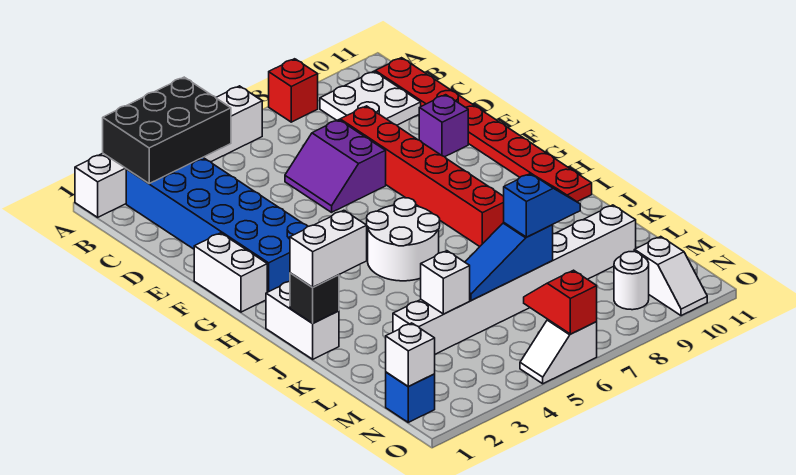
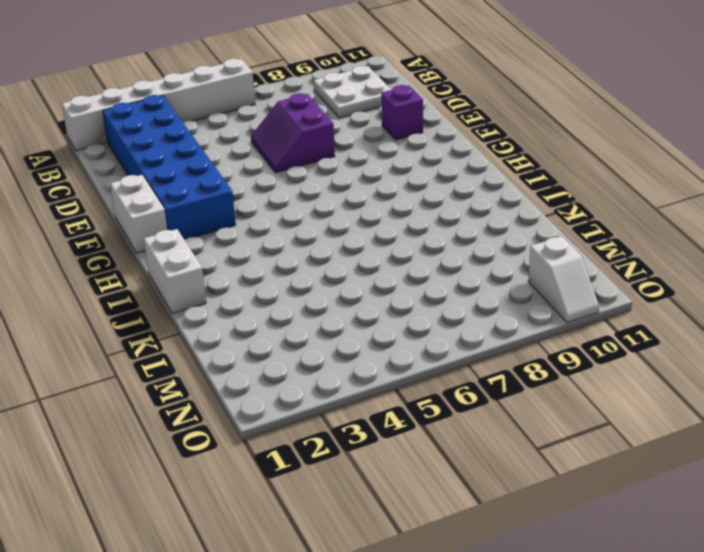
none -> red brick A8 level 1
none -> red plate B11:I11 level 1
none -> red brick D8:I8 level 1

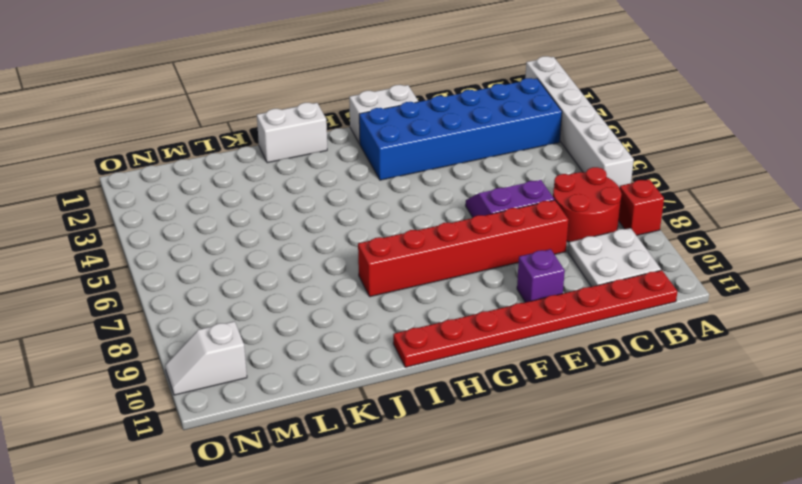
red round brick B7:C8 level 1 -> none
none -> white round brick H5:I6 level 1
none -> white brick L3:L10 level 1
none -> blue brick N1 level 1

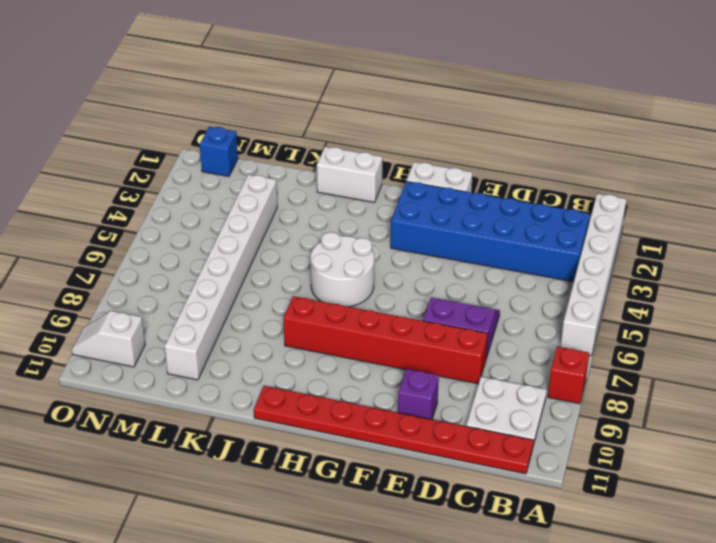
none -> white round brick N9 level 1
none -> white slope O5:O6 level 1 top 6
none -> black brick A2:B4 level 2

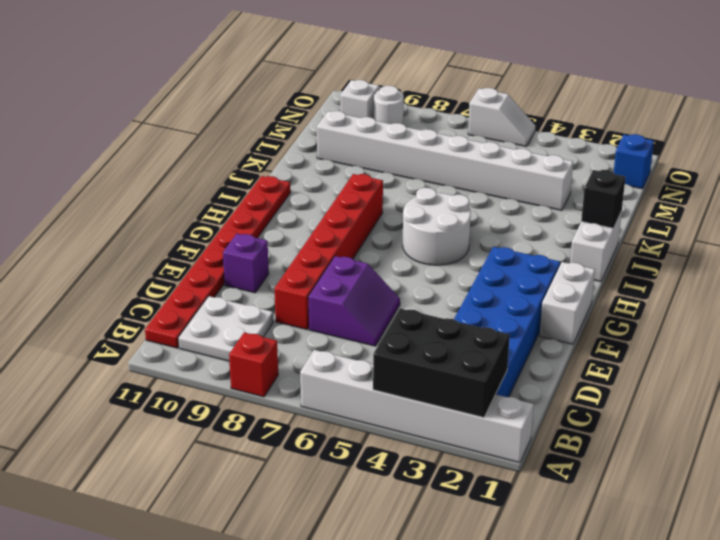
none -> white brick L4 level 2
none -> blue slope L5:L7 level 2 top 7
none -> white brick N1 level 2

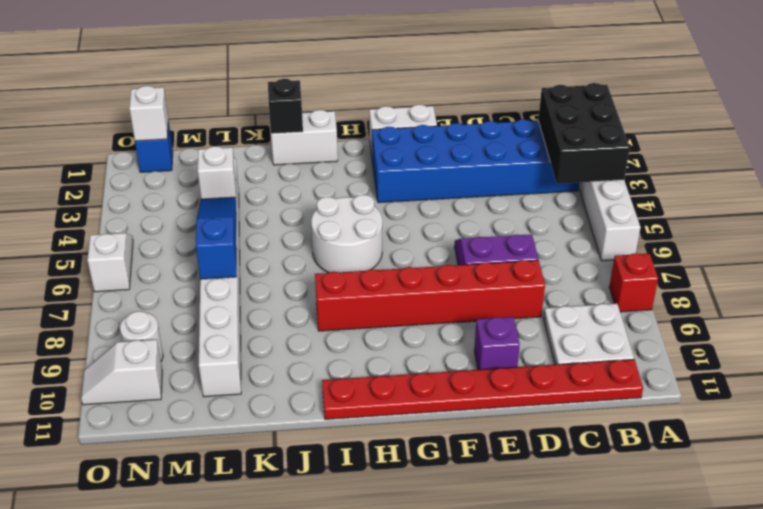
none -> red slope N6:O6 level 2 top O
none -> white brick J1:J2 level 3
none -> blue slope L7:L8 level 3 top 7

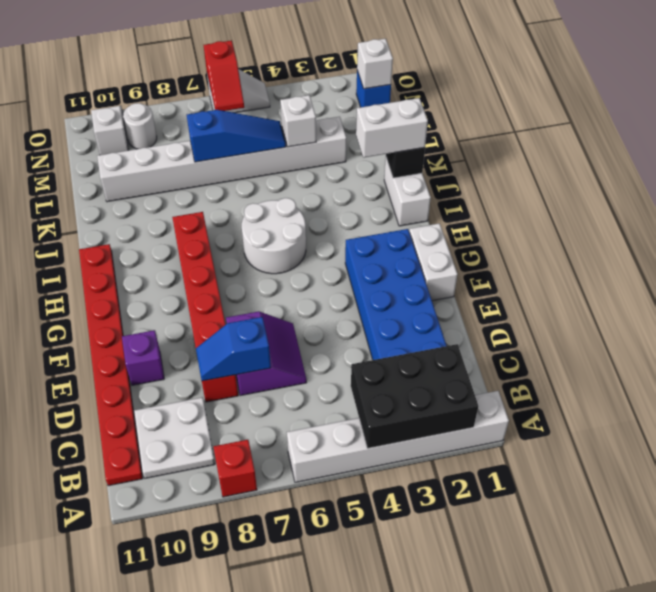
blue slope D7:D8 level 2 top 7 -> blue slope L7:L8 level 3 top 7

